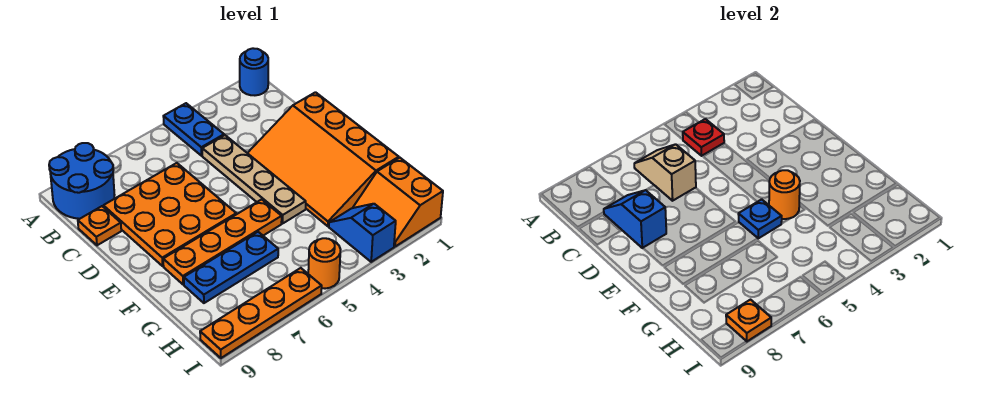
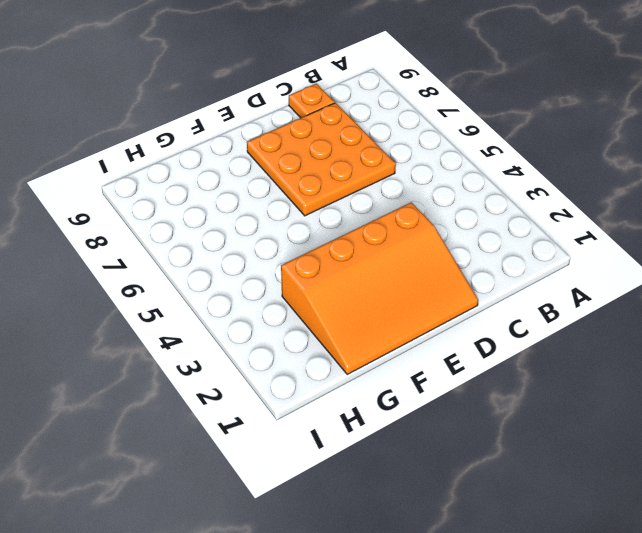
orange slope D1:G3 level 1 top 3 -> orange slope D1:G3 level 1 top 1
none -> blue round brick A1 level 1
none -> blue plate A4:B4 level 1
none -> blue round brick A8:B9 level 1

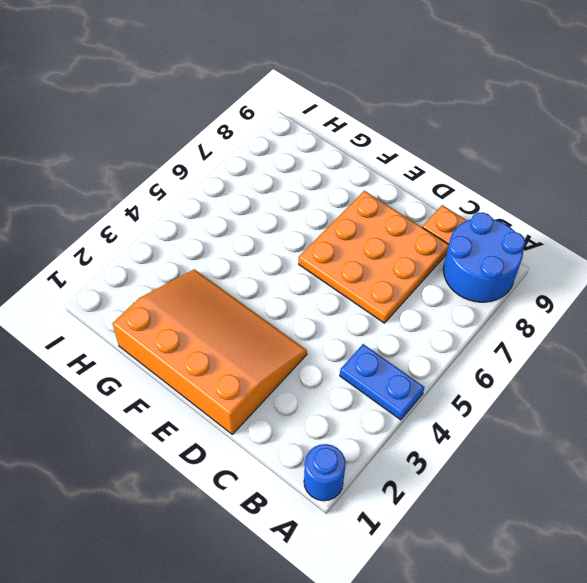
none -> tan plate C4:F4 level 1
none -> orange plate F5:F8 level 1
none -> blue plate G6:G8 level 1

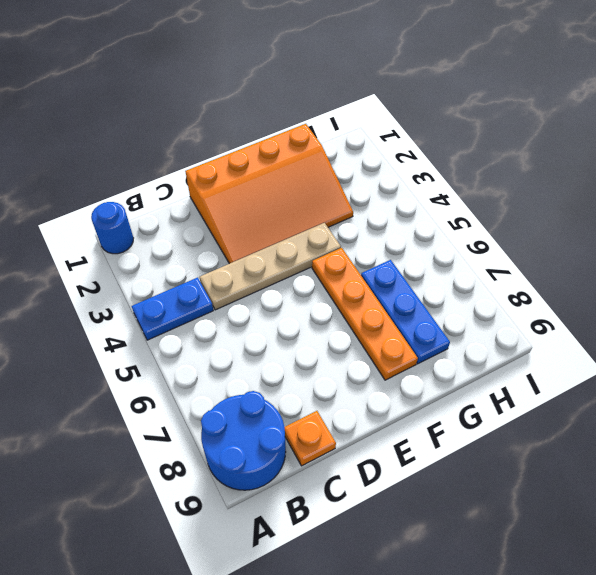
none -> orange plate C6:E8 level 1
none -> orange slope H1:I2 level 1 top 1
none -> blue slope H3:I3 level 1 top I

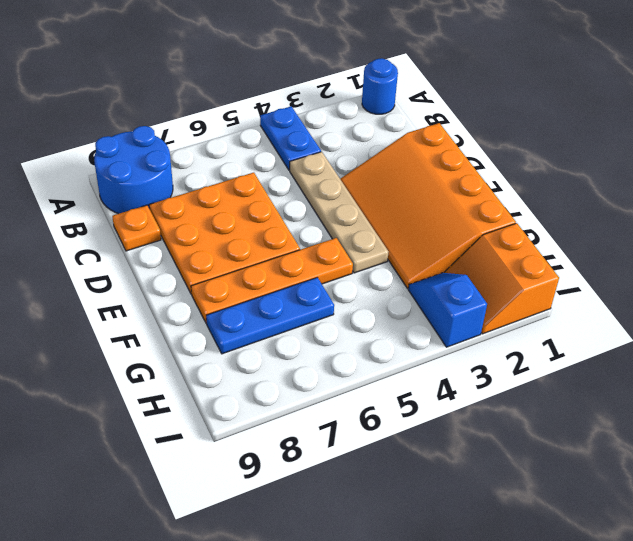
none -> orange round brick I5 level 1
none -> orange plate I6:I9 level 1
none -> red plate B4 level 2

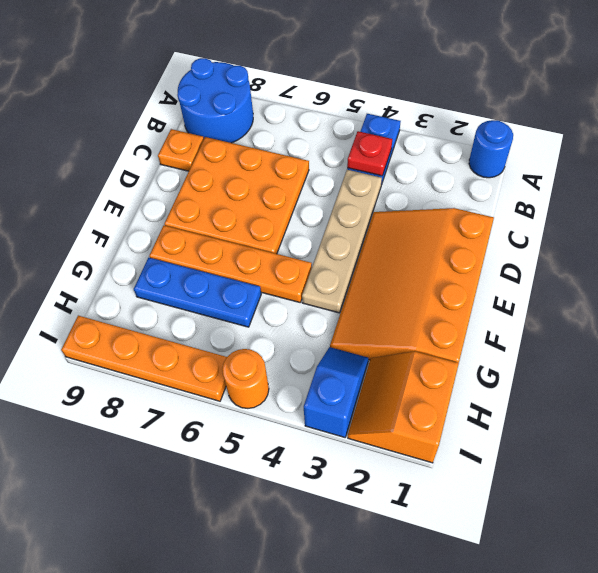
none -> tan slope B6:C6 level 2 top C
none -> blue slope C8:D8 level 2 top D
none -> orange round brick F4 level 2

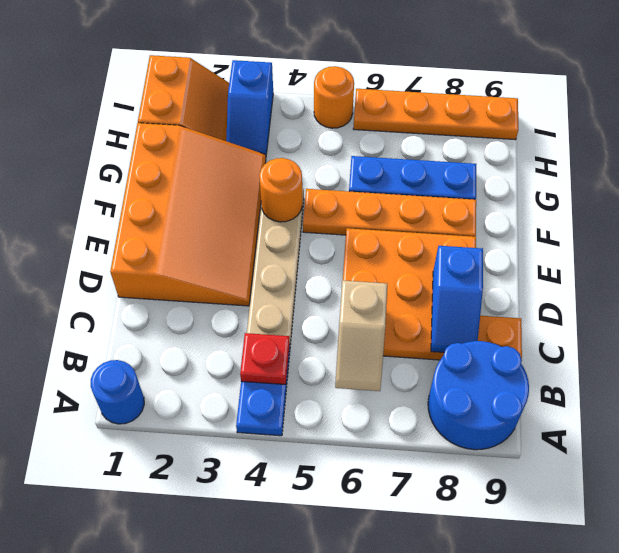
none -> blue plate F5 level 2
none -> orange plate I8 level 2

